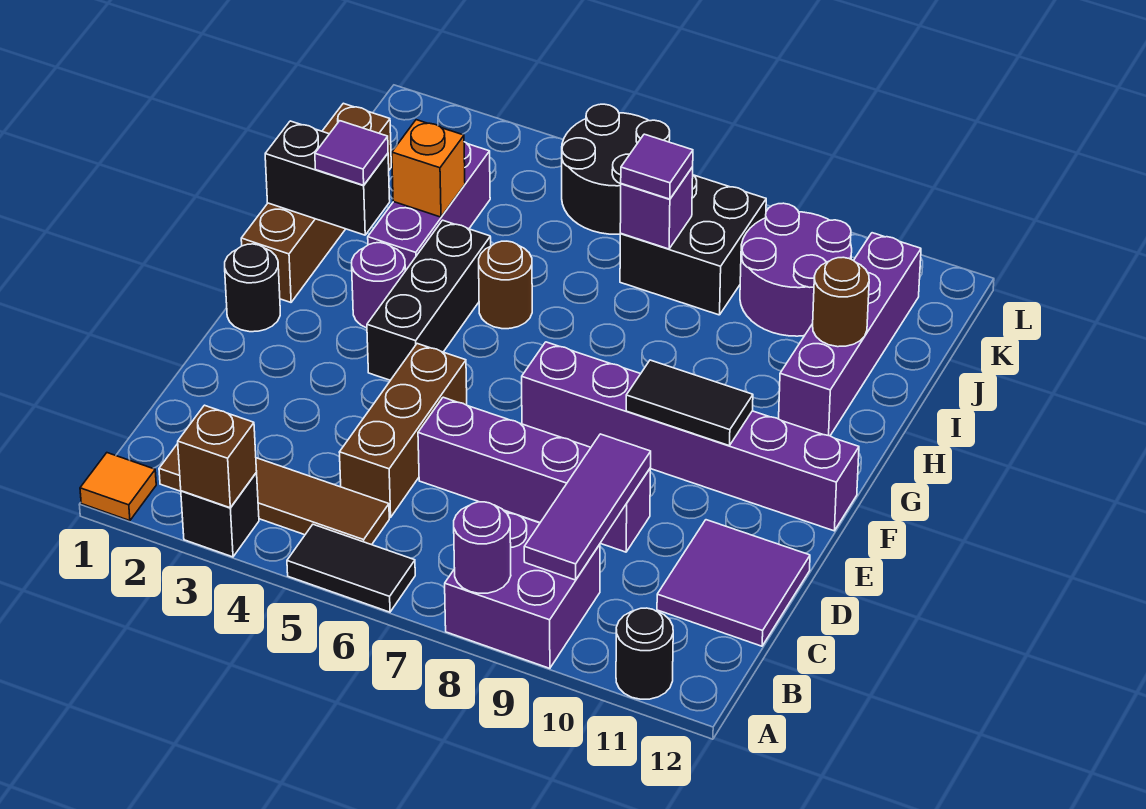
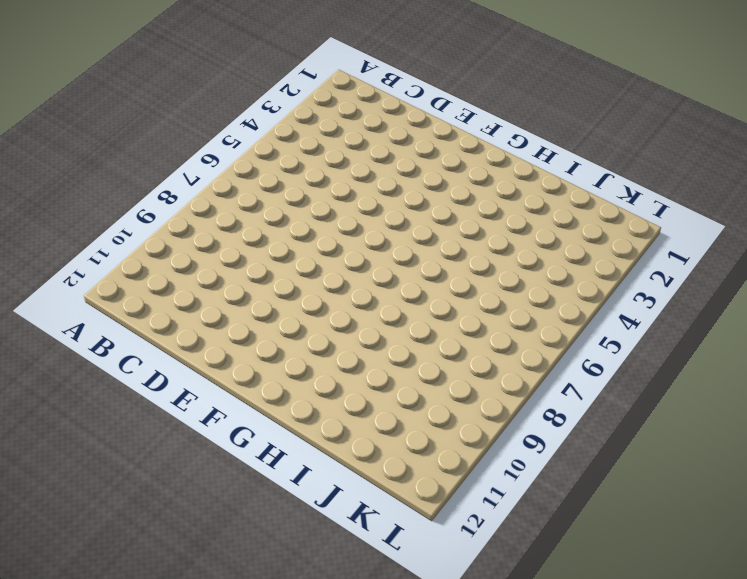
none -> orange tile A1 level 1
none -> black brick A3 level 1
none -> black tile A5:A6 level 1
none -> purple brick A8:B9 level 1

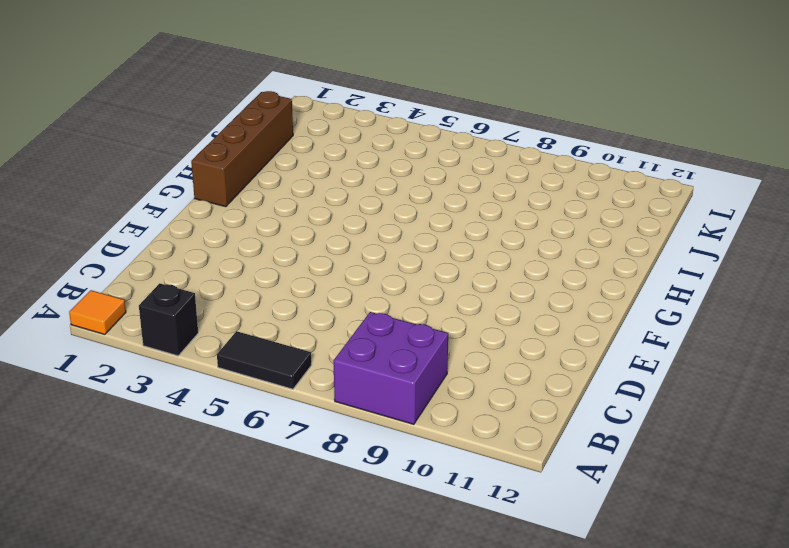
none -> black round brick A11 level 1
none -> brown tile B2:B5 level 1
none -> brown brick C5:E5 level 1
none -> purple tile C11:D12 level 1

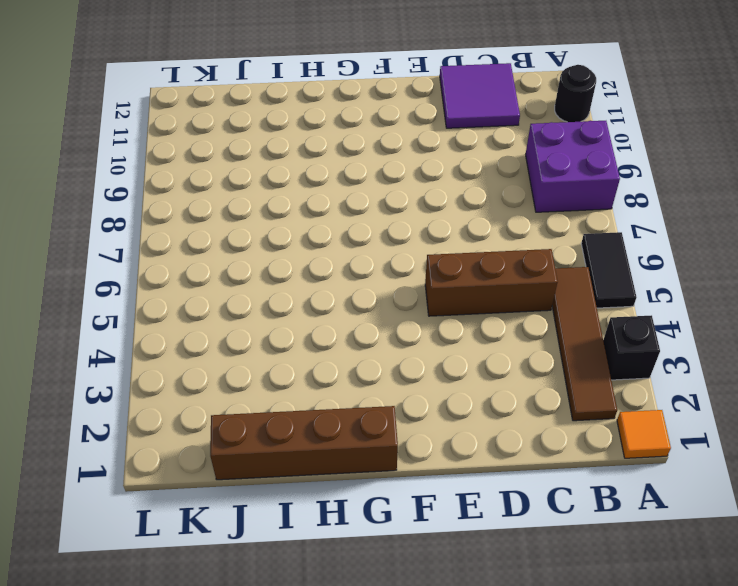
none -> purple brick D6:D9 level 1
none -> black round brick F1 level 1
none -> black brick F4:H4 level 1
none -> purple brick F7:F12 level 1

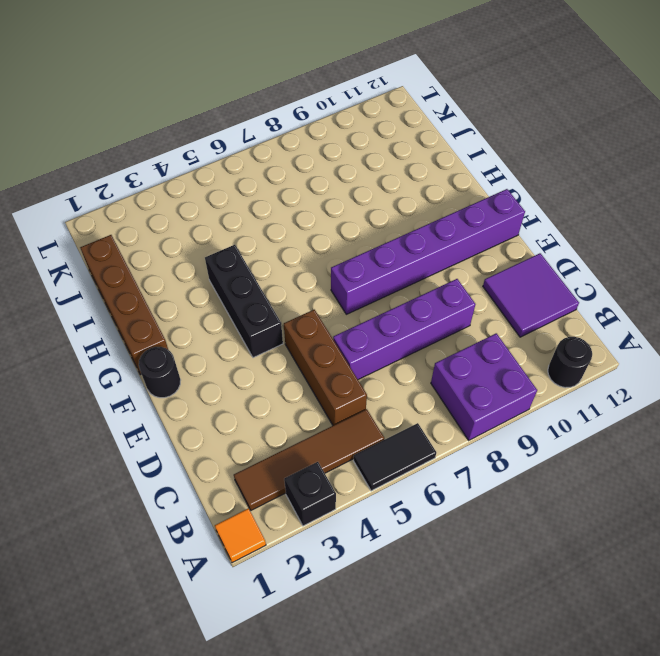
none -> purple round brick G3 level 1
none -> purple brick H3:J3 level 1
none -> brown round brick H5 level 1
none -> purple brick H11:K11 level 1

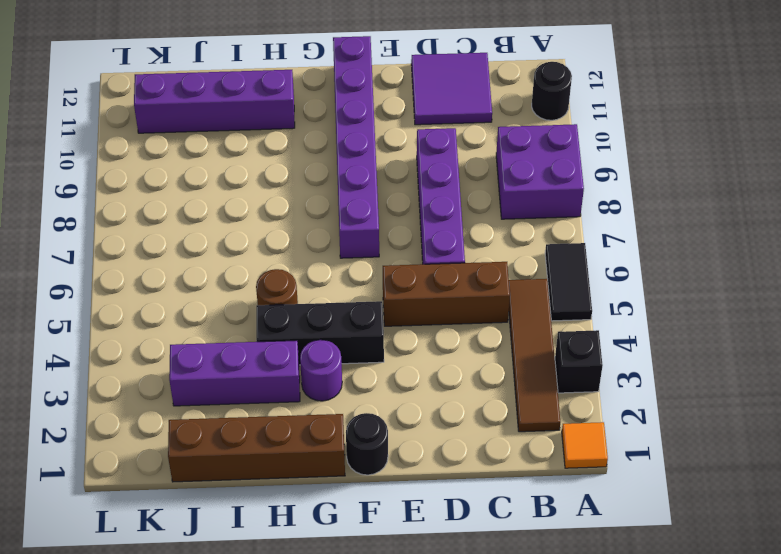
none -> black brick J7:K8 level 1
none -> purple round brick J9:K10 level 1
none -> black round brick K5:L6 level 1
none -> brown brick A3 level 2

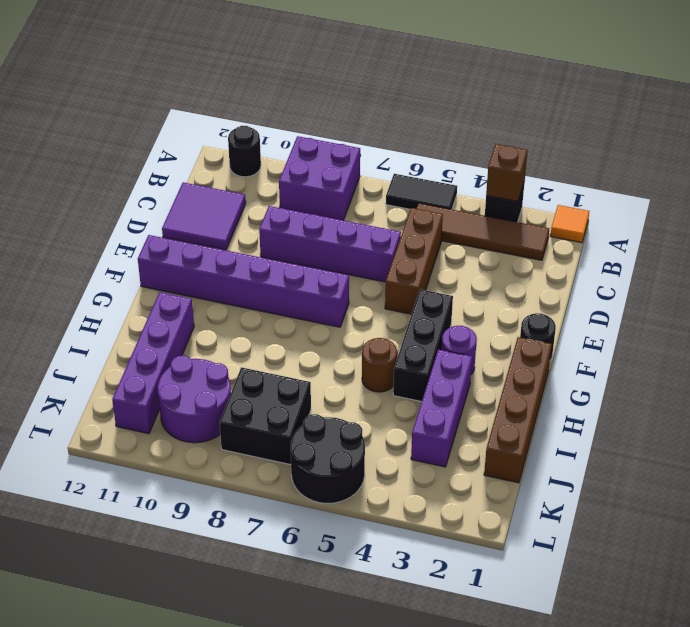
none -> purple round brick A8 level 2
none -> purple tile B9:D9 level 2
none -> black tile F9:F10 level 2
none -> black brick H1:H2 level 2

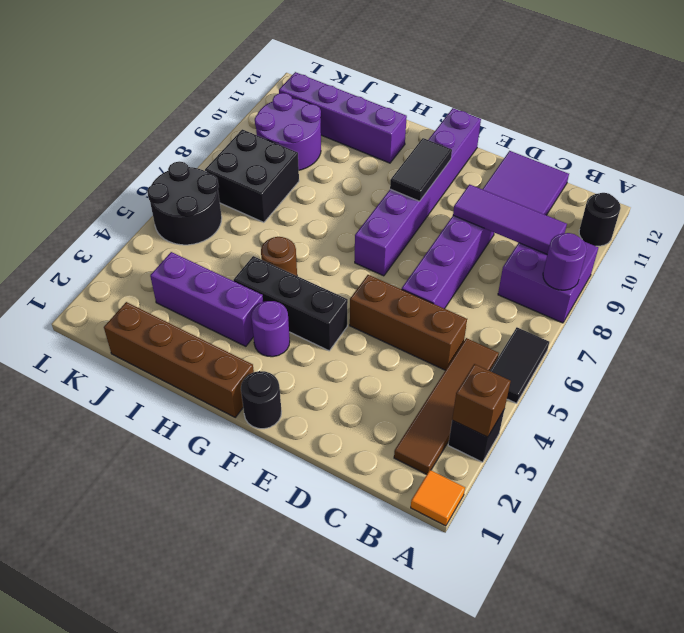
none -> black brick H1:H2 level 2
none -> orange brick I3 level 2
none -> brown round brick I11 level 2
none -> purple brick J7 level 2

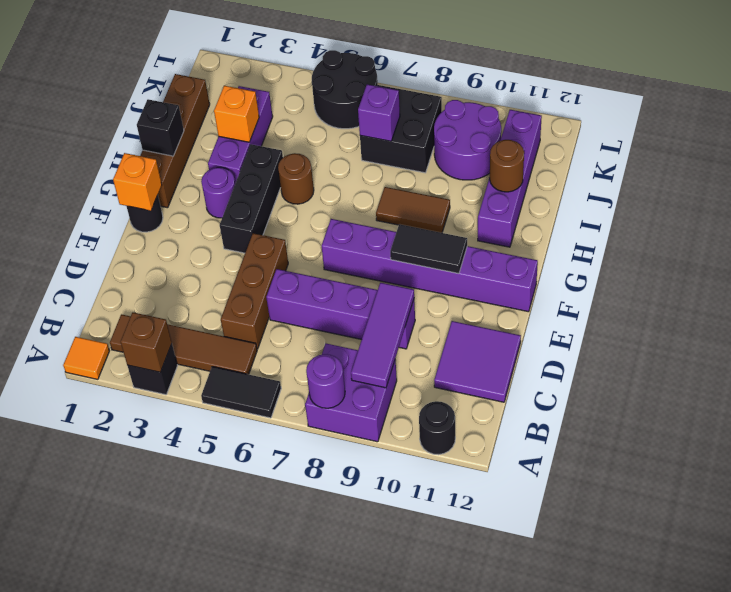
orange brick F1 level 2 -> none
black brick H1 level 2 -> black brick H1:H2 level 2
brown tile H8:H9 level 1 -> none
none -> purple tile H2 level 3
none -> purple tile J7 level 3

